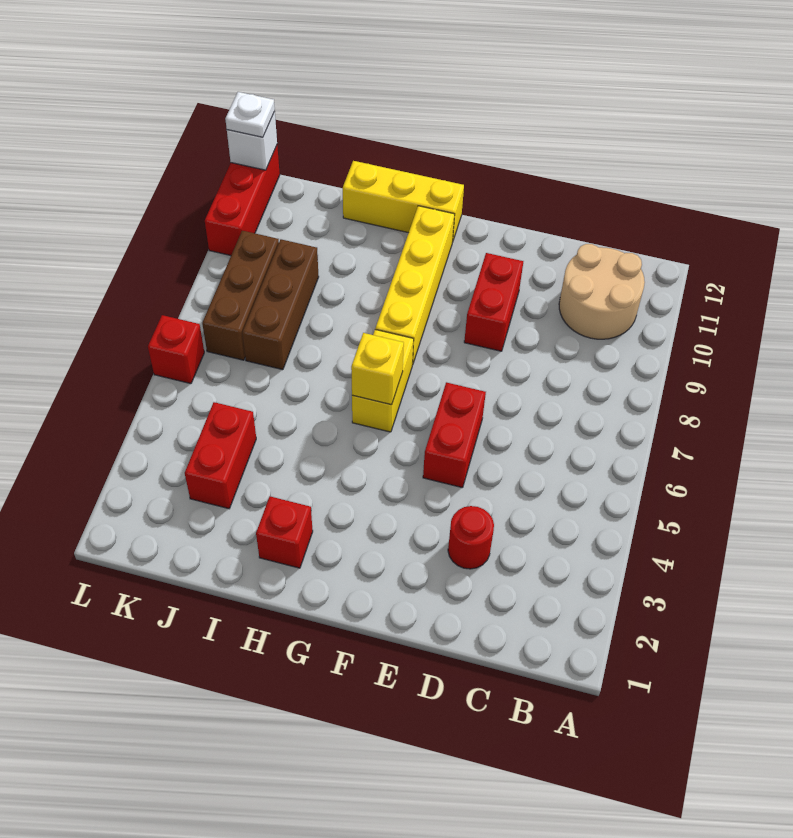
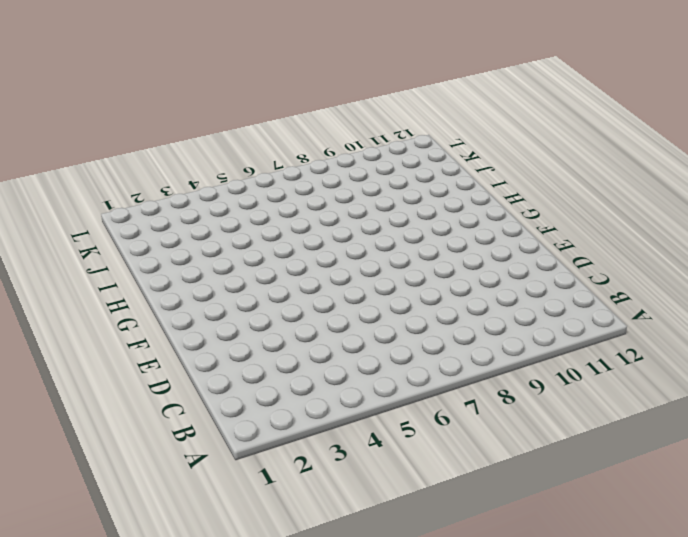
none -> tan round brick B10:C11 level 1
none -> red round brick D3 level 1
none -> red brick E5:E6 level 1

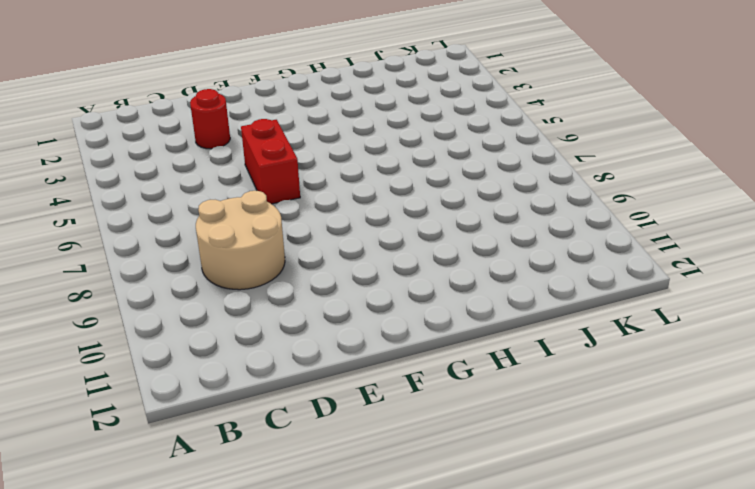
tan round brick C8:D9 level 1 -> tan round brick B10:C11 level 1
none -> red brick E9:E10 level 1
none -> yellow brick G6:G7 level 1
none -> yellow brick G8:G11 level 1

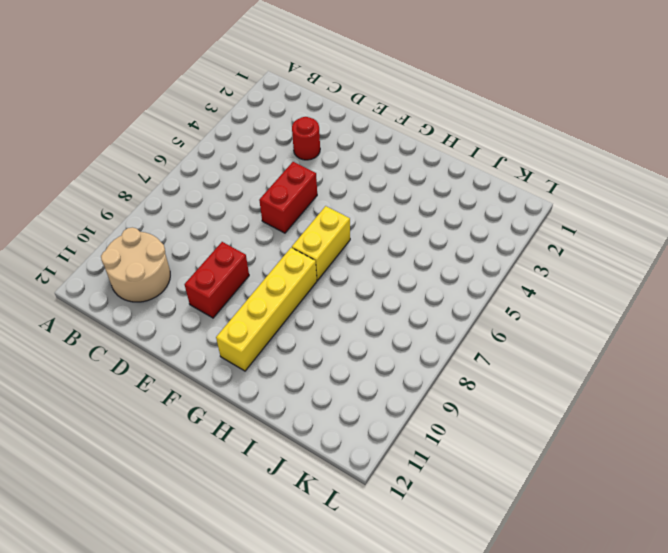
none -> yellow brick G12:I12 level 1
none -> red brick H2 level 1
none -> red brick J3:J4 level 1

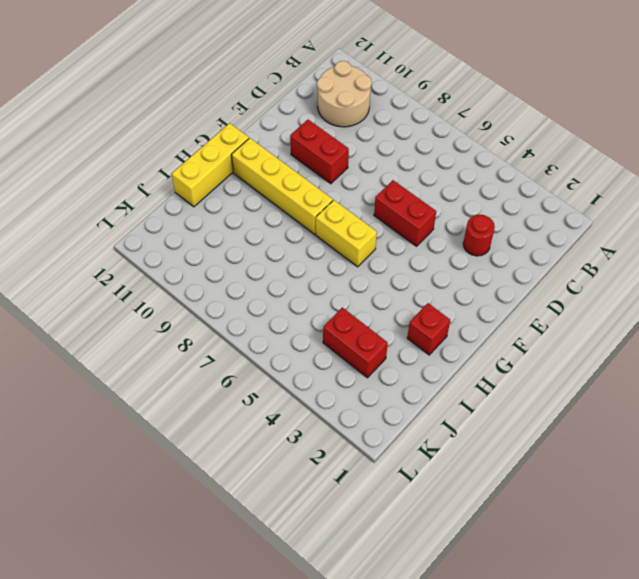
none -> brown brick J7:J9 level 1
none -> brown brick K7:K9 level 1
none -> red brick L6 level 1

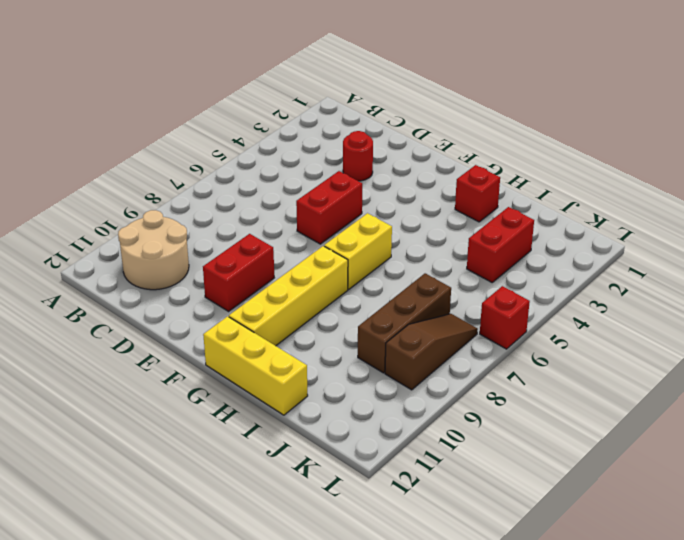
brown slope K7:K9 level 1 top 9 -> brown brick K7:K9 level 1
none -> red brick L10:L12 level 1
none -> yellow brick G6 level 2
none -> white brick L12 level 2

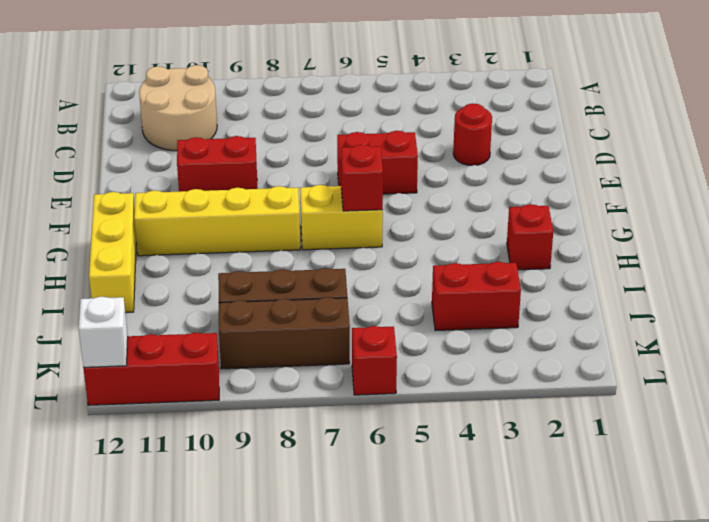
red brick G6 level 2 -> yellow brick G6 level 2
none -> white plate L12 level 3

